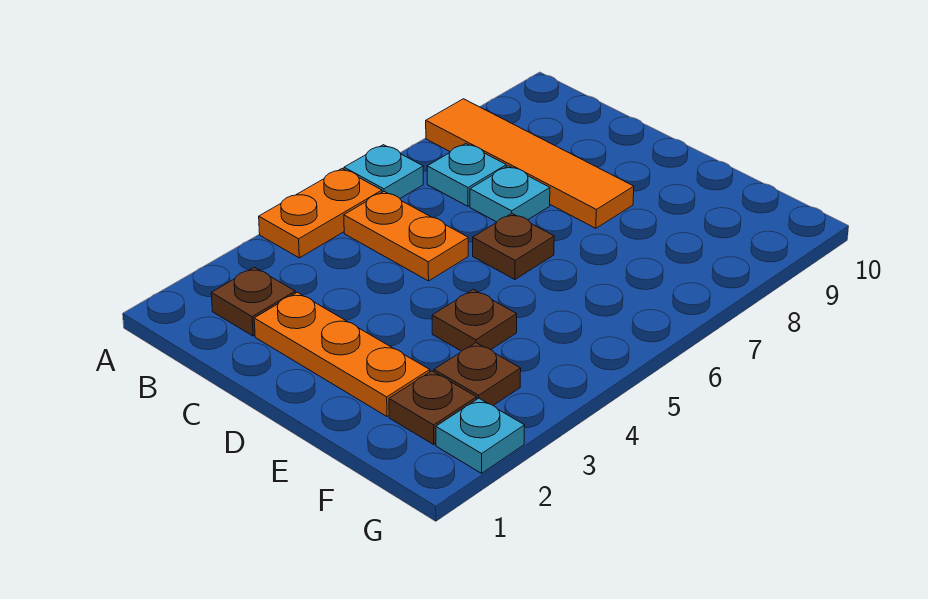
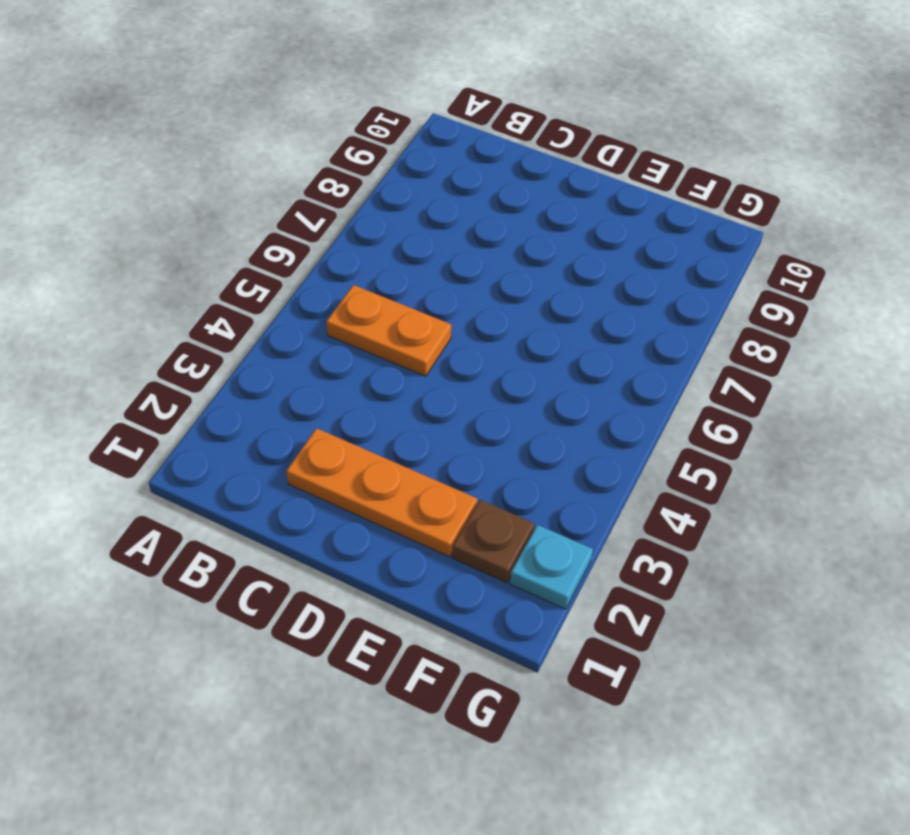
none -> orange plate A4:A5 level 1
none -> cyan plate A6 level 1
none -> orange tile A8:D8 level 1

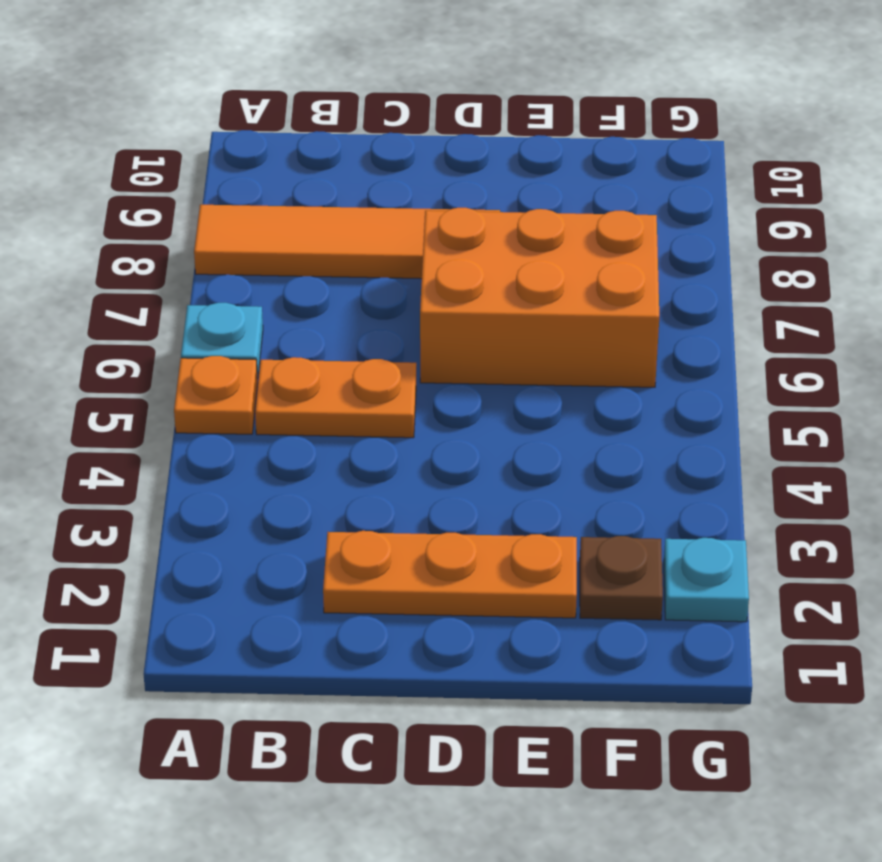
orange plate A5 level 1 -> orange plate A4:A5 level 1
orange brick D6:F7 level 1 -> brown plate D6 level 1
none -> brown plate B2 level 1
none -> cyan plate B7 level 1
none -> cyan plate C7 level 1

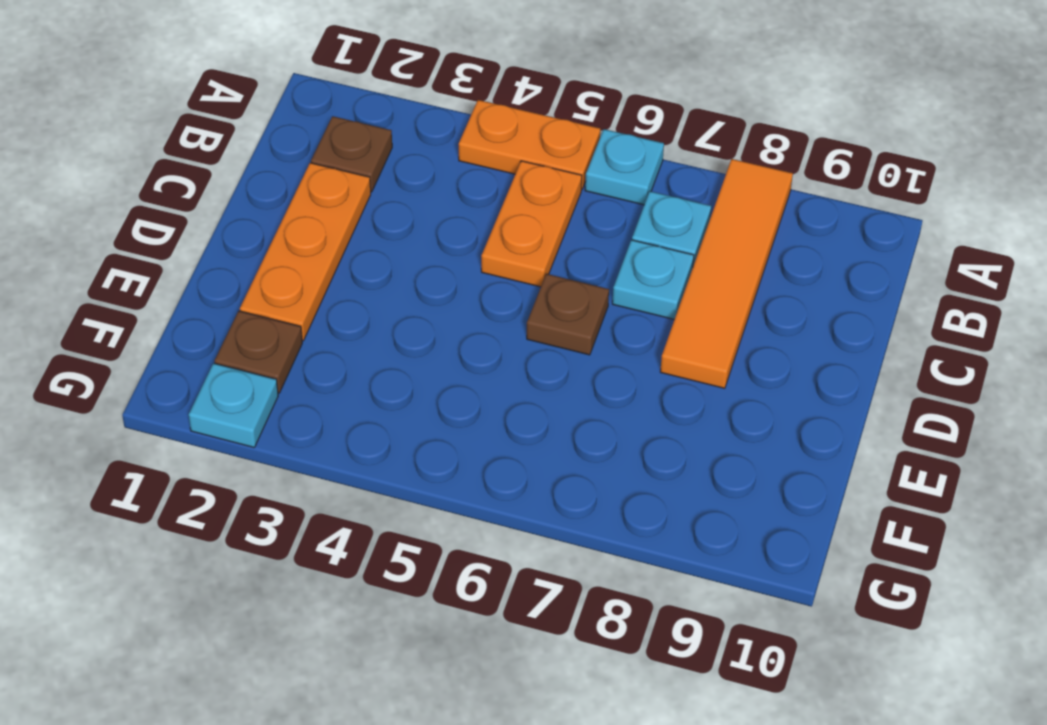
none -> brown plate E4 level 1
none -> brown plate F3 level 1

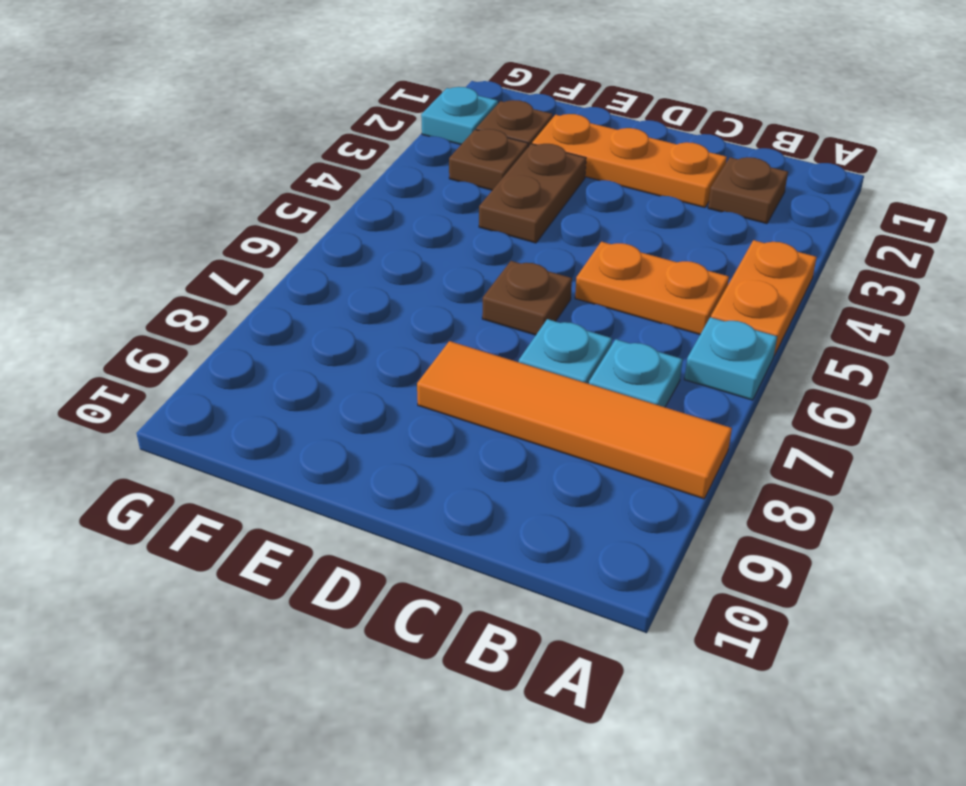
brown plate E3:E4 level 1 -> brown plate E4 level 1

